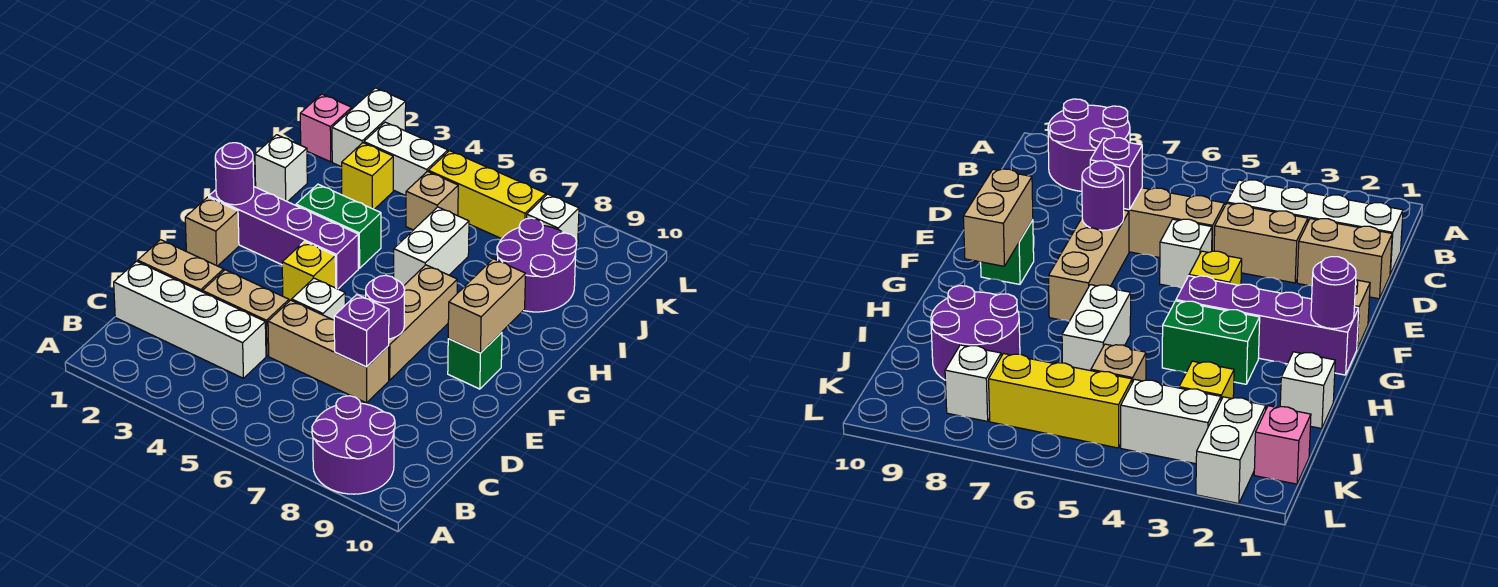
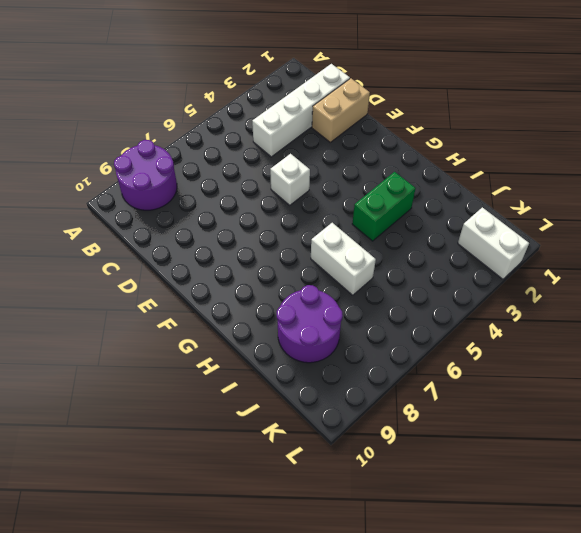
none -> tan brick D3:D4 level 1
none -> tan brick D5:D7 level 1
none -> tan brick E7:G7 level 1

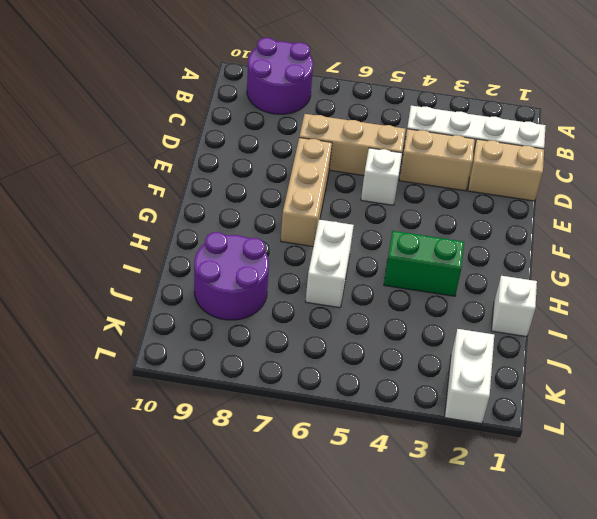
none -> tan brick F1 level 1
none -> yellow brick F4 level 1
none -> green brick F9 level 1

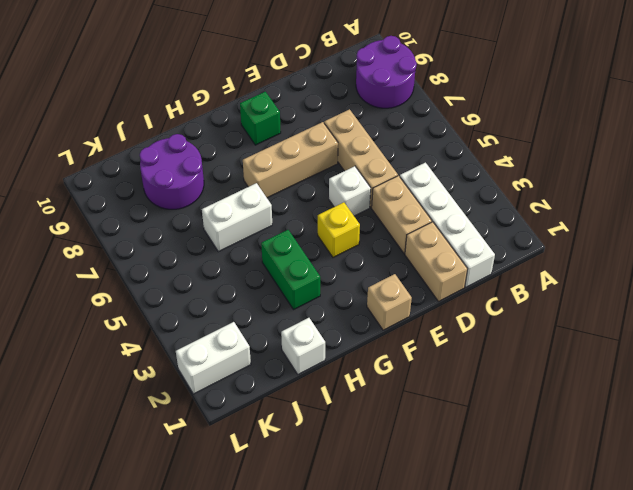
none -> purple brick G1:G4 level 1
none -> yellow brick J3 level 1
none -> tan brick J5 level 1

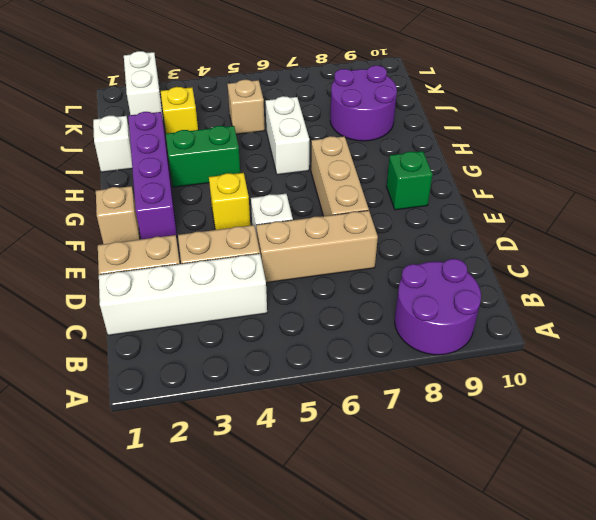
purple brick F2:I2 level 1 -> purple brick G1:G4 level 1
none -> pink brick K1 level 1
none -> white brick K3:K4 level 1
none -> yellow brick K5:K7 level 1

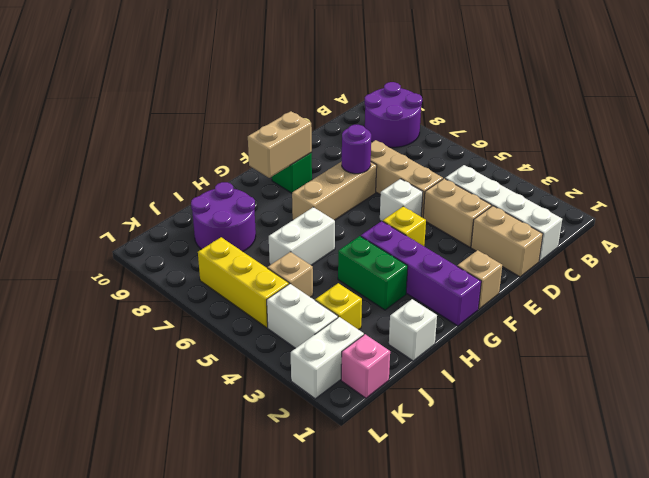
none -> white brick K8 level 1
none -> purple brick D7 level 2
none -> purple round brick G1 level 2

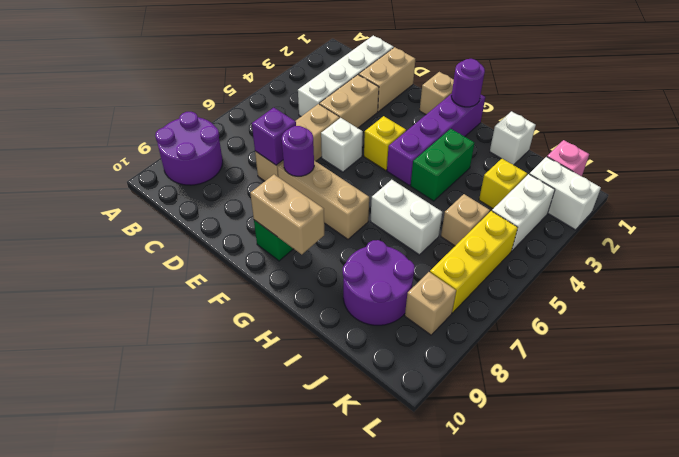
tan brick K8 level 1 -> white brick K8 level 1

